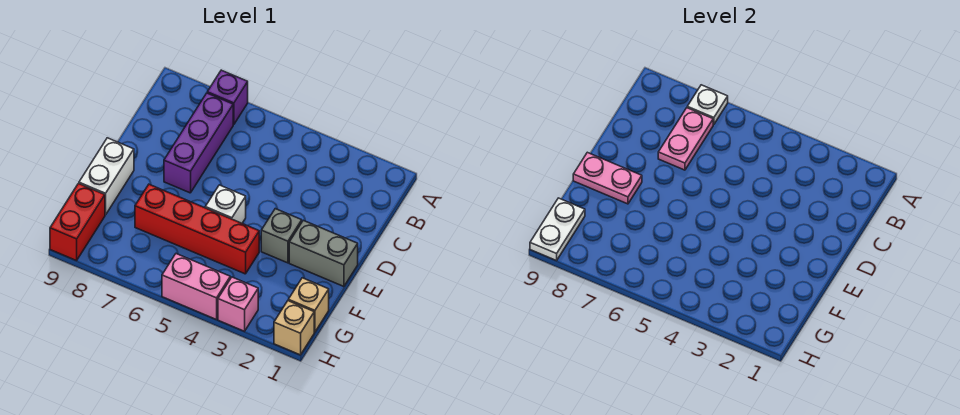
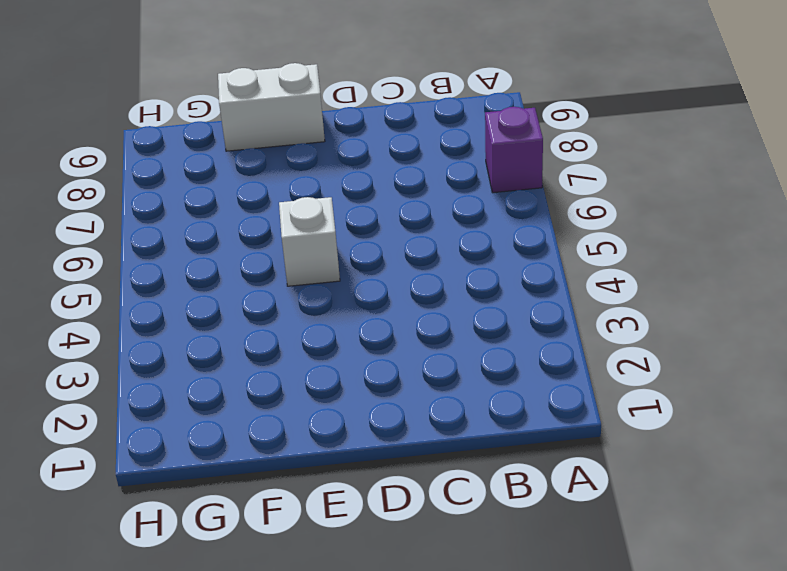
none -> purple brick B7:D7 level 1
none -> grey brick E1:E2 level 1
none -> grey brick E3 level 1

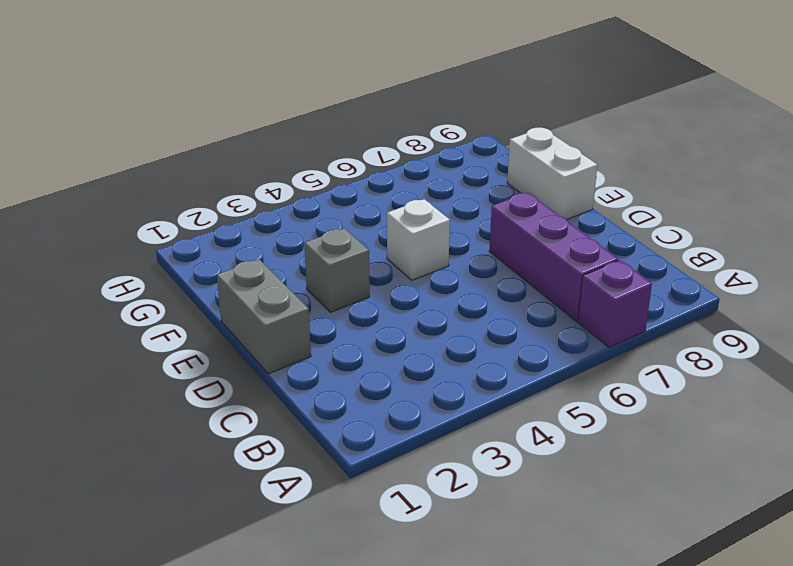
grey brick D1:E1 level 1 -> grey brick E1:E2 level 1
none -> red brick F4:F7 level 1
none -> tan brick G1 level 1
none -> red brick G9:H9 level 1

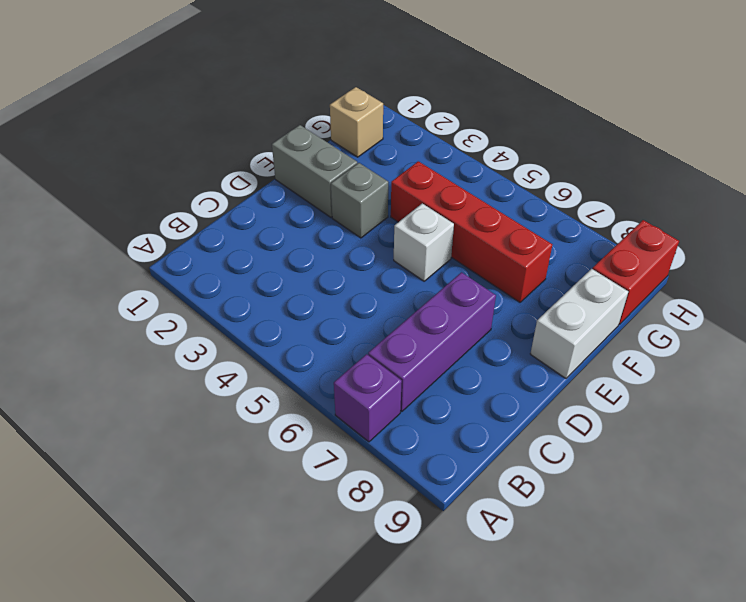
none -> tan brick H1 level 1
none -> pink brick H3 level 1
none -> pink brick H4:H5 level 1

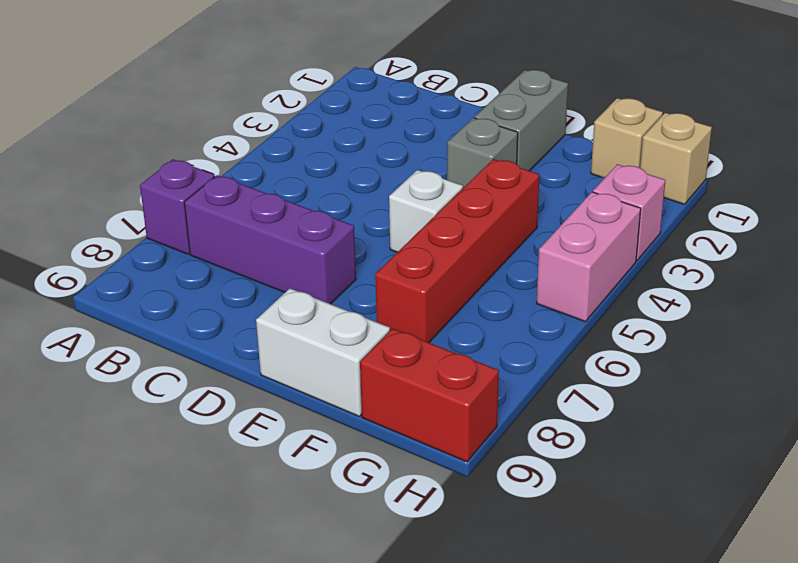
none -> white plate A7 level 2
none -> pink plate B7:C7 level 2
none -> pink plate E8:E9 level 2

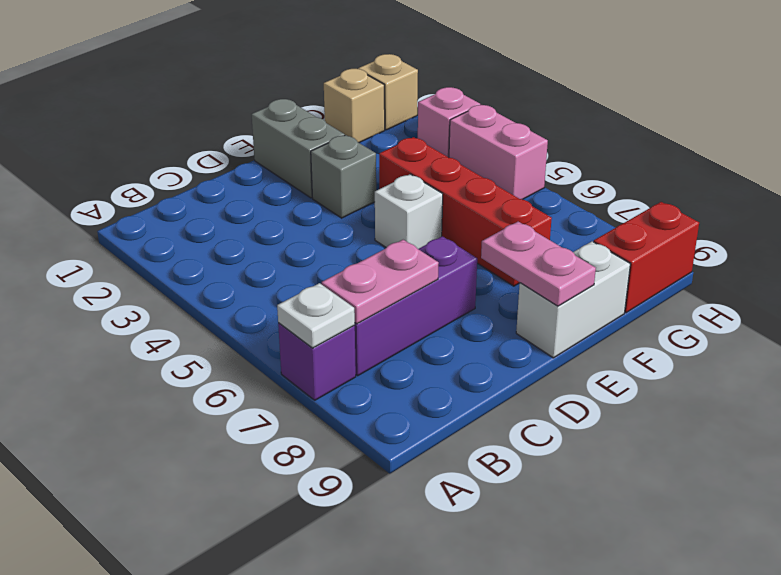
none -> white plate G9:H9 level 2

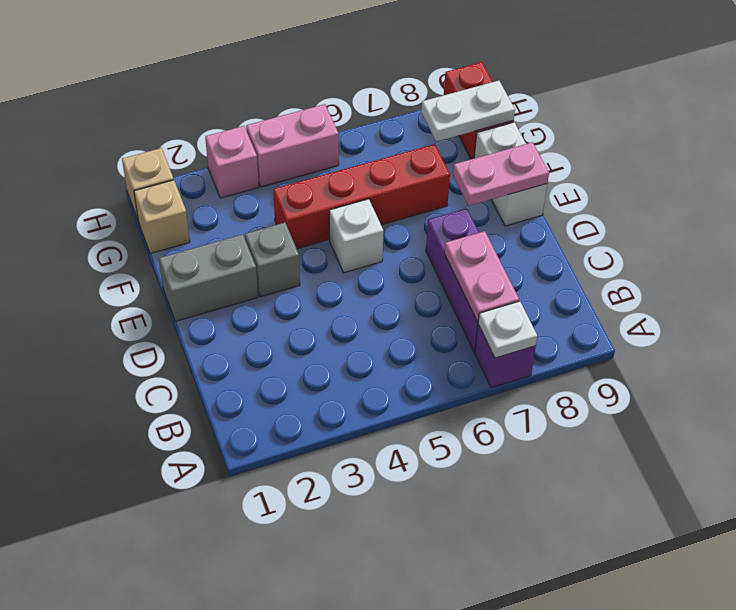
white plate G8:G9 level 2 -> white plate G9:H9 level 2

